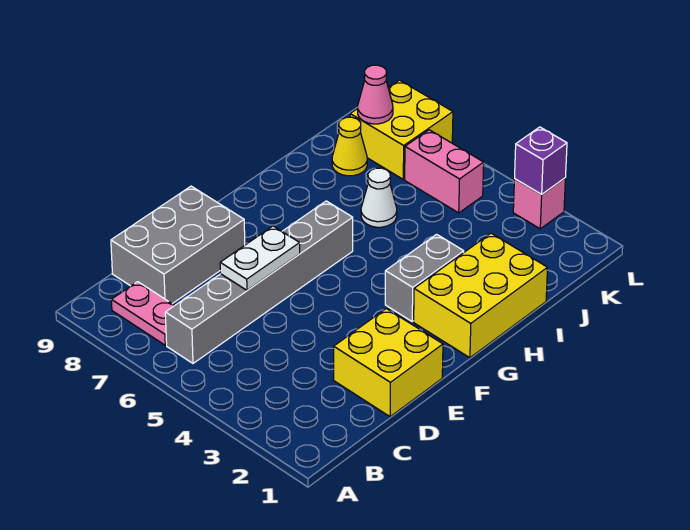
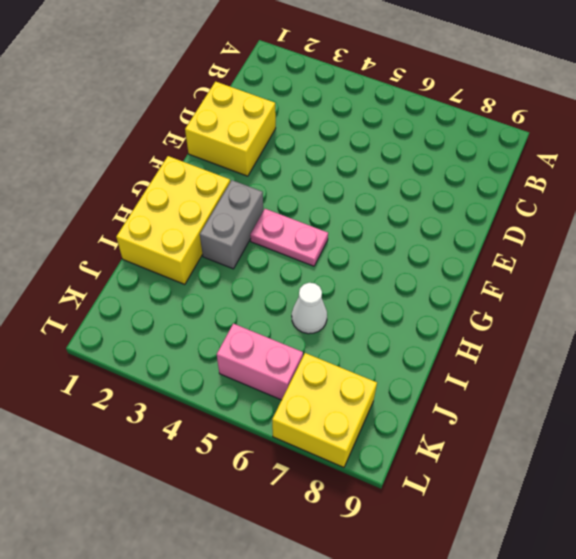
pink plate G4:G5 level 1 -> pink plate B7:B8 level 1
none -> grey brick B6:G6 level 1
none -> grey brick C8:E9 level 1
none -> yellow cone J8 level 1

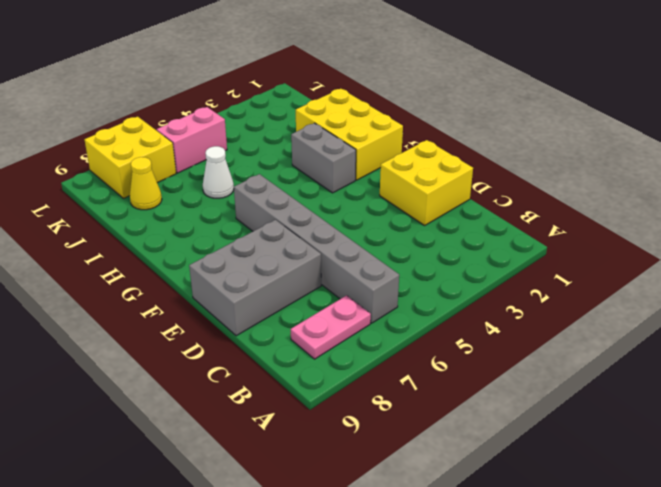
grey brick D7:E9 level 1 -> grey brick C8:E9 level 1
none -> pink brick L3 level 1
none -> white plate D6:E6 level 2
none -> pink cone K8 level 2

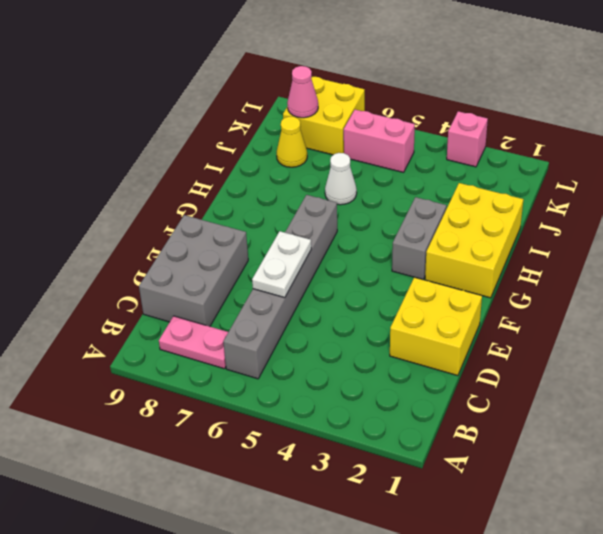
none -> purple brick L3 level 2

